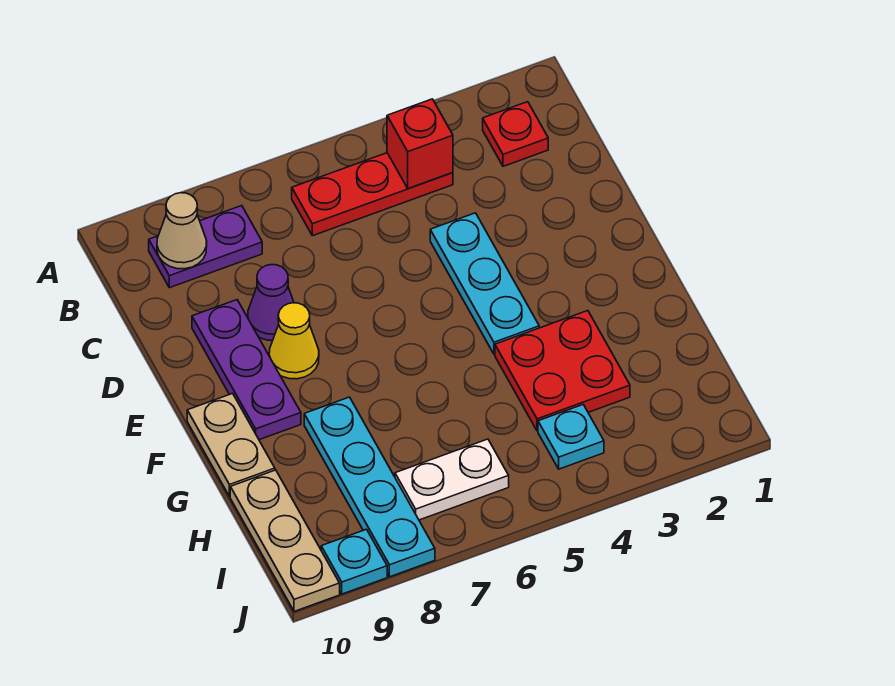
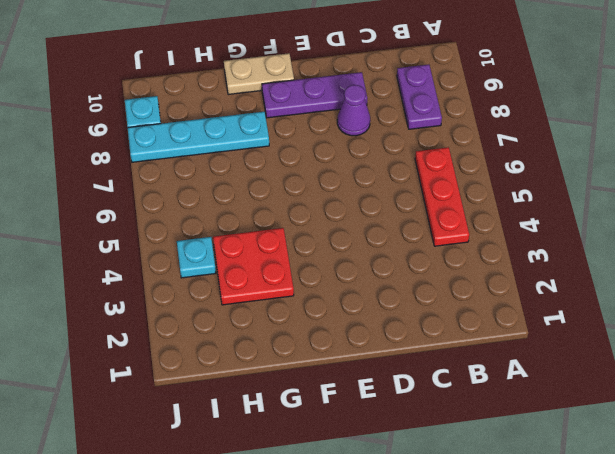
none -> red plate B2 level 1
none -> cyan plate D4:F4 level 1
none -> yellow cone E8 level 1

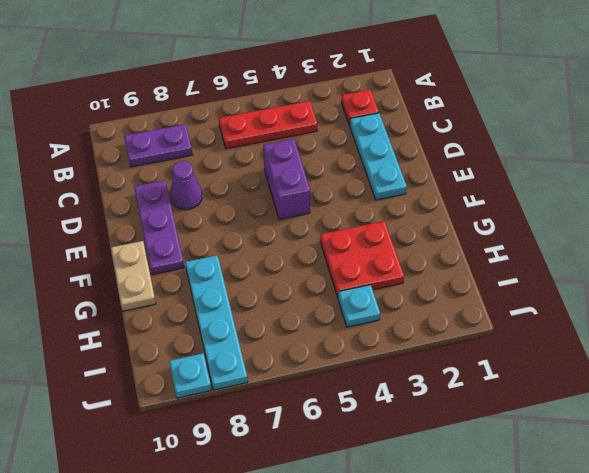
cyan plate C2:E2 level 1 -> cyan plate D4:F4 level 1
purple brick D5:E5 level 1 -> none
none -> yellow cone E8 level 1
none -> tan plate H10:J10 level 1
none -> white plate I6:I7 level 1

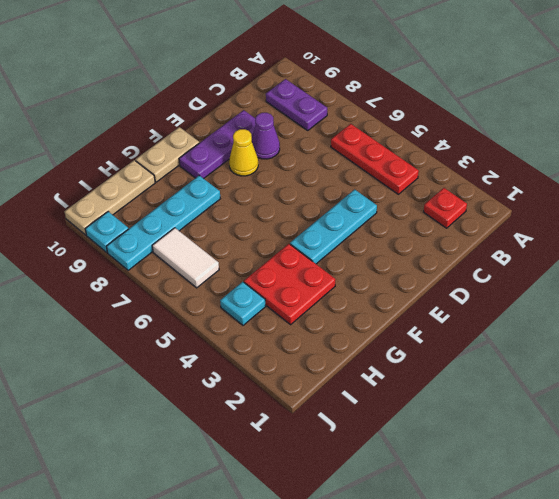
white tile I6:I7 level 1 -> white plate I6:I7 level 1
none -> red brick B4 level 2
none -> tan cone B9 level 2

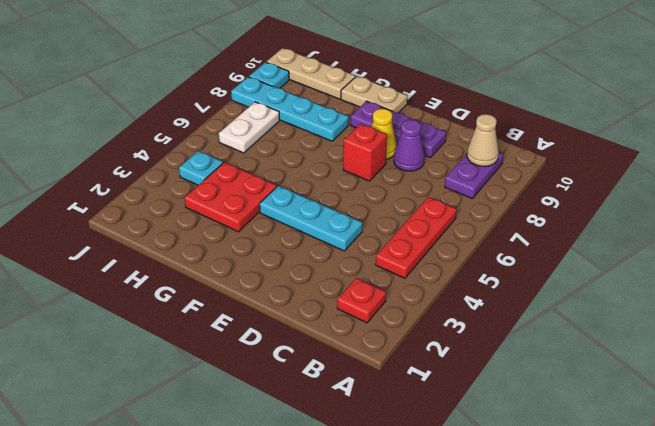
red brick E7 level 1 -> red brick B4 level 2

